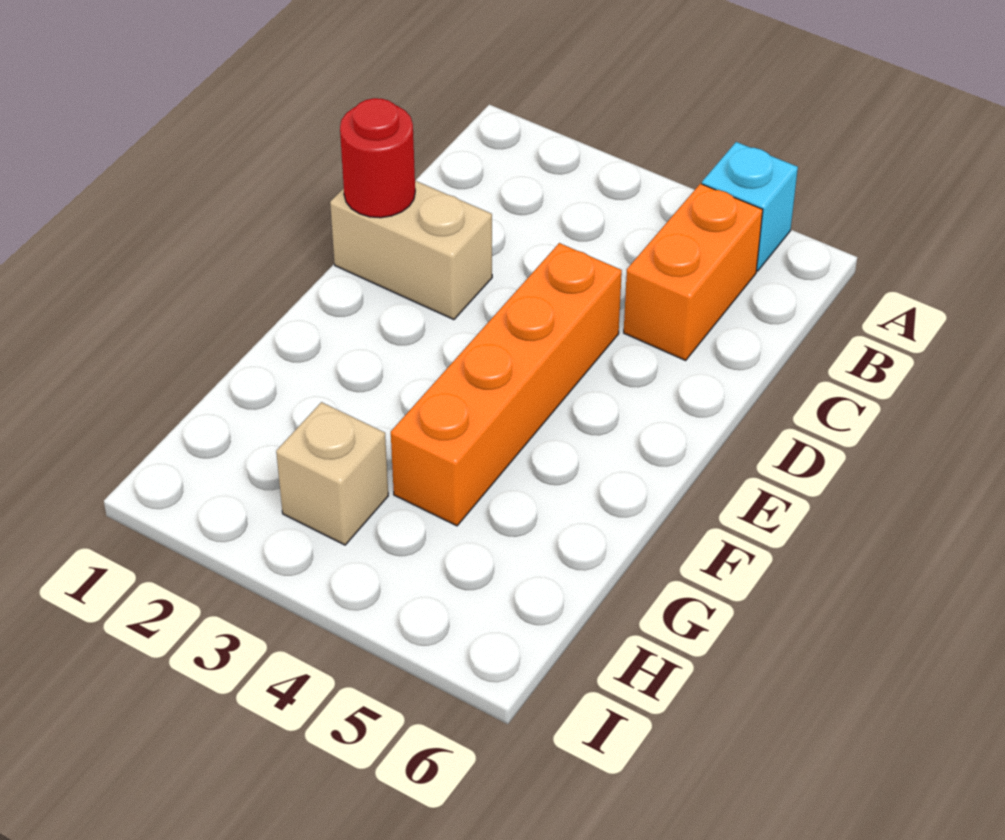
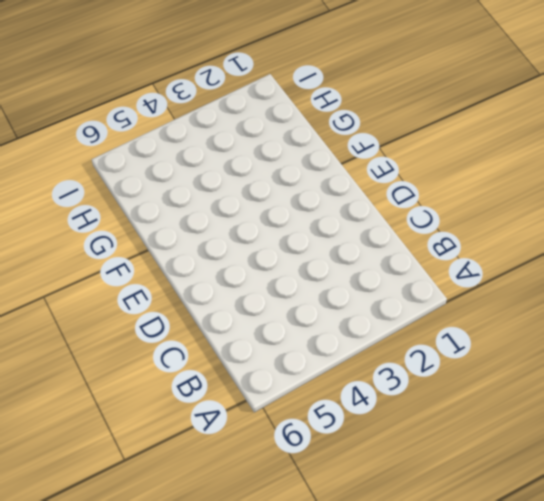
none -> cyan brick A5 level 1
none -> orange brick B5:C5 level 1

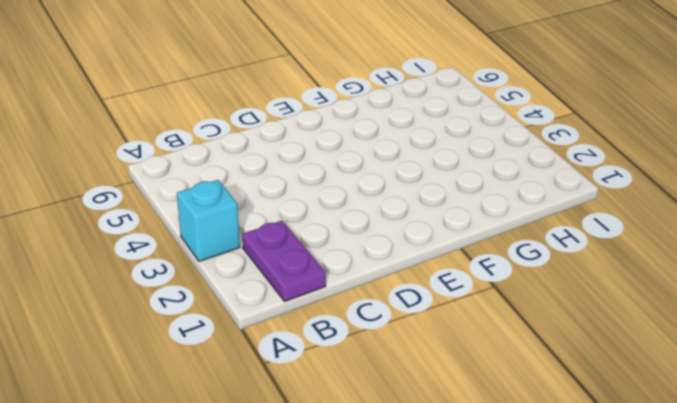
cyan brick A3 level 1 -> cyan brick A5 level 1
purple plate B1:B2 level 1 -> none
none -> orange brick B5:C5 level 1
none -> tan brick D1:D2 level 1

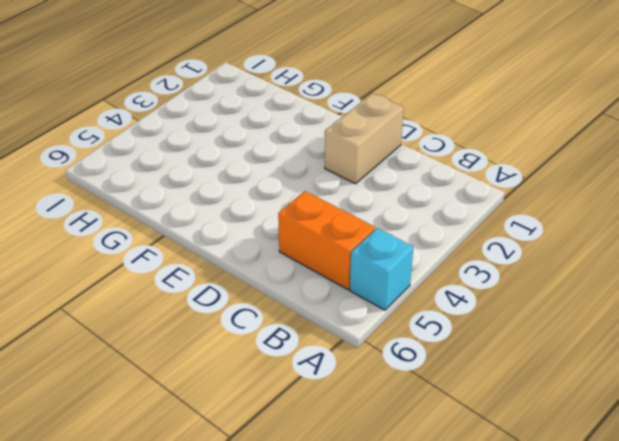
none -> orange brick D4:G4 level 1
none -> tan brick H3 level 1

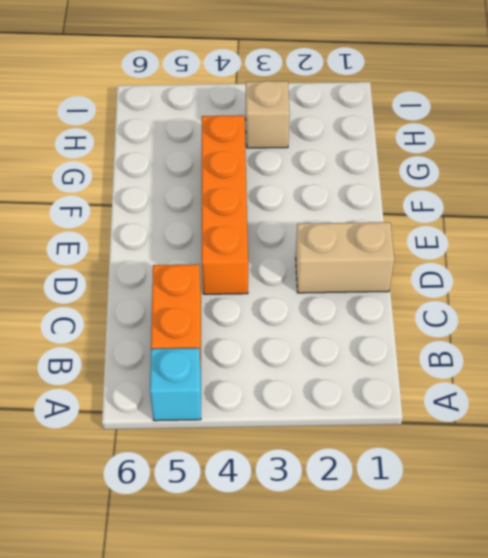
none -> red round brick D1 level 2

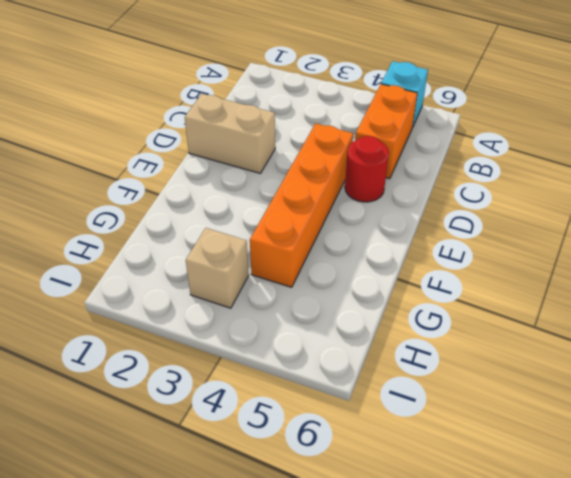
red round brick D5 level 1 -> red round brick D1 level 2

